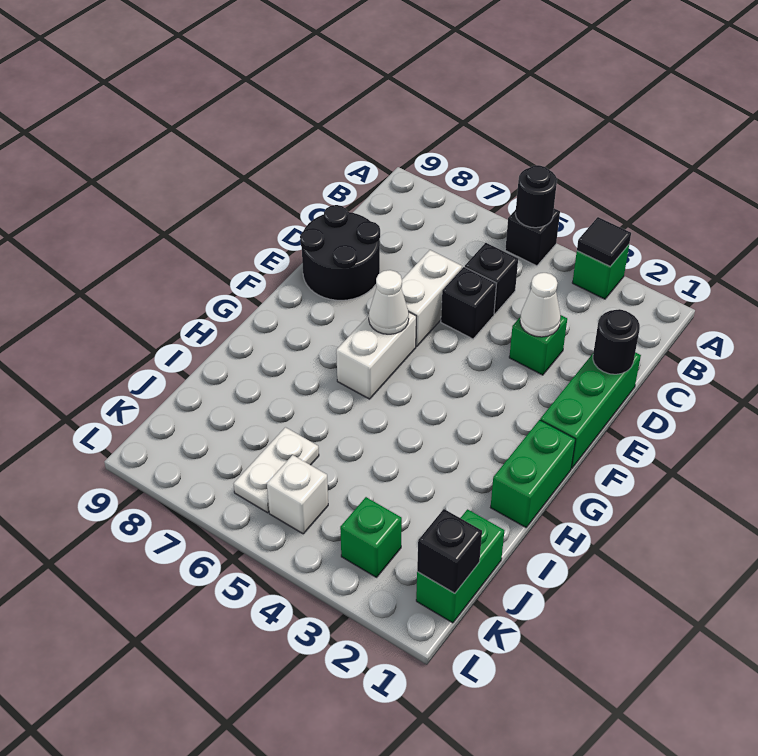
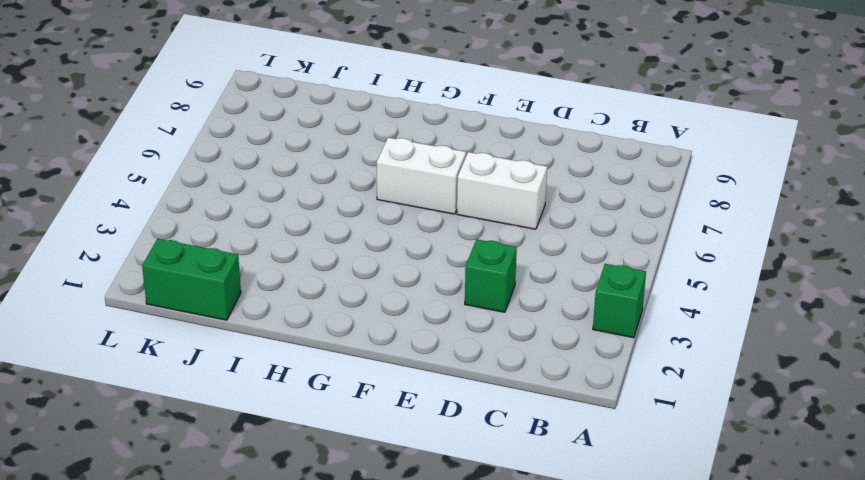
none -> black brick A5 level 1
none -> black brick C5 level 1
none -> green brick D1:F1 level 1

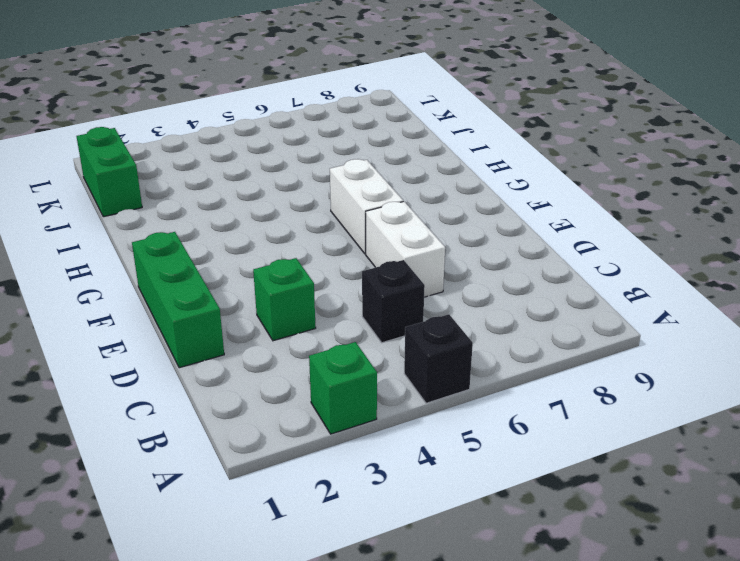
none -> black brick D5 level 1
none -> black round brick D8:E9 level 1
none -> green brick G1:H1 level 1

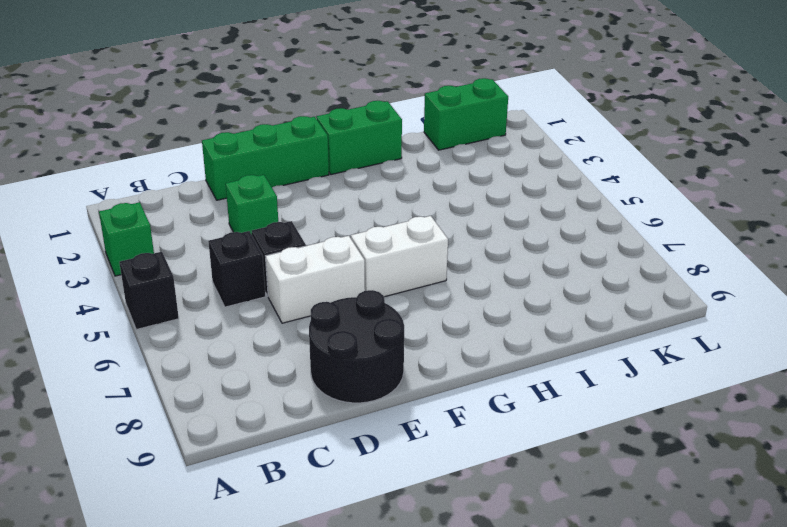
none -> white plate J6:K6 level 1
none -> green brick K3 level 1
none -> white brick K5 level 1

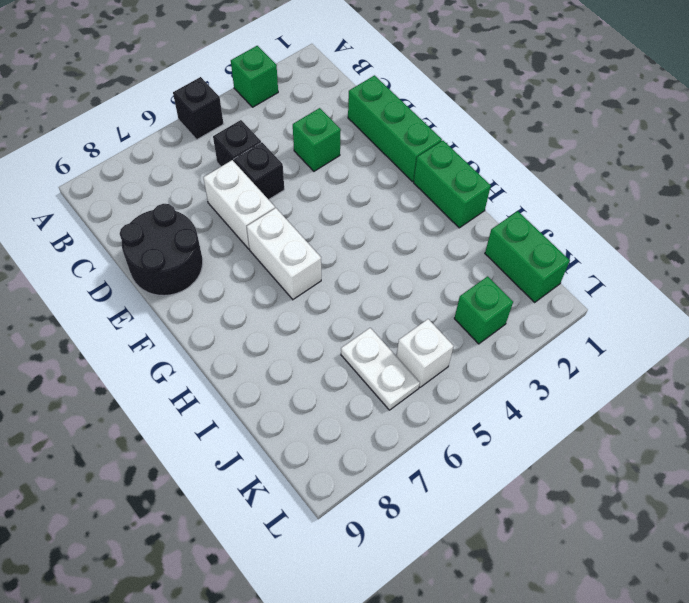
none -> black tile A3 level 2
none -> black round brick A5 level 2
none -> black round brick D1 level 2

